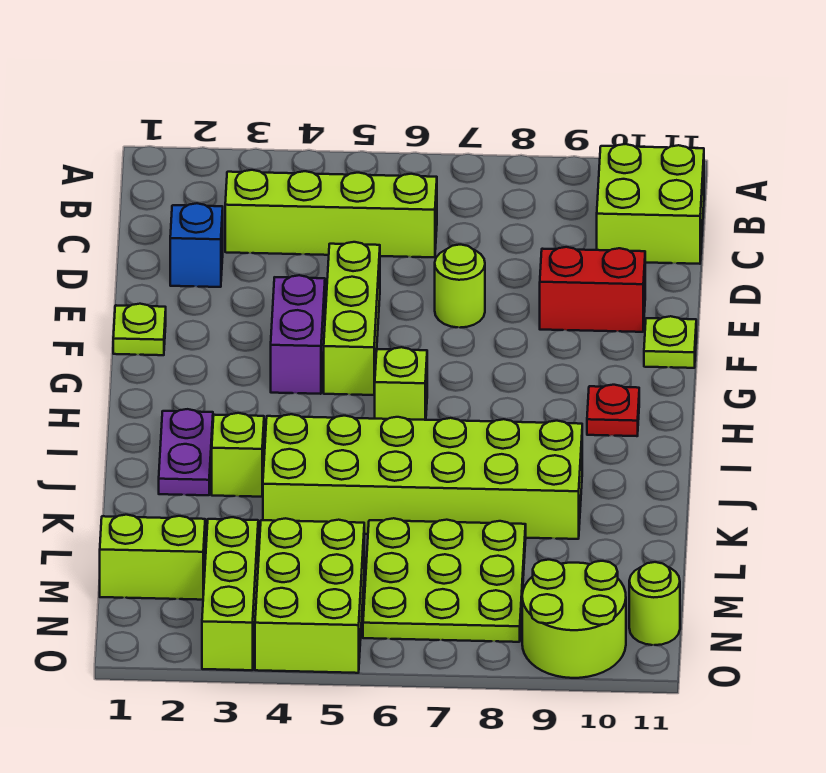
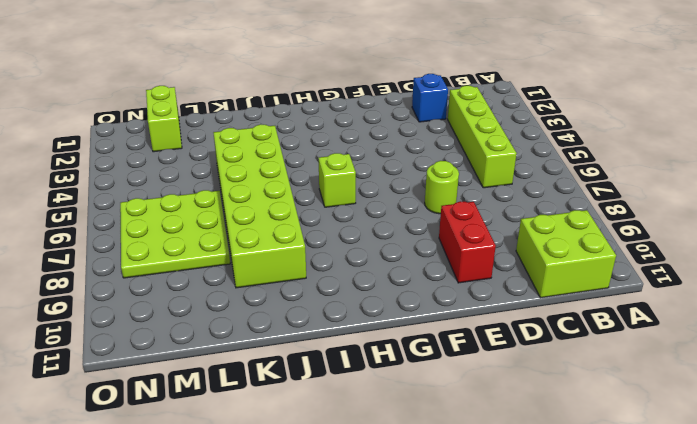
none -> lime brick E5:G5 level 1
none -> lime plate F1 level 1
none -> purple brick F4:G4 level 1

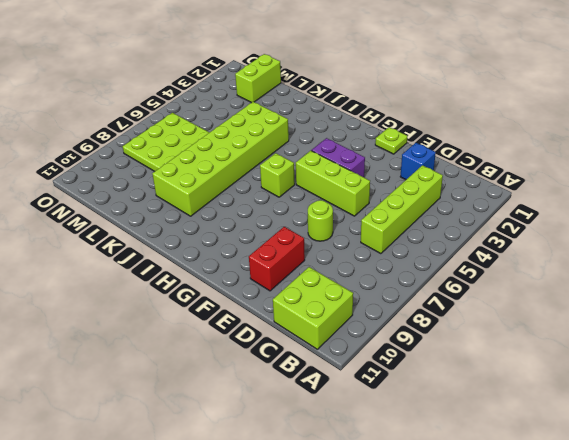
none -> lime plate F11 level 1
none -> red plate H10 level 1
none -> purple plate I2:J2 level 1

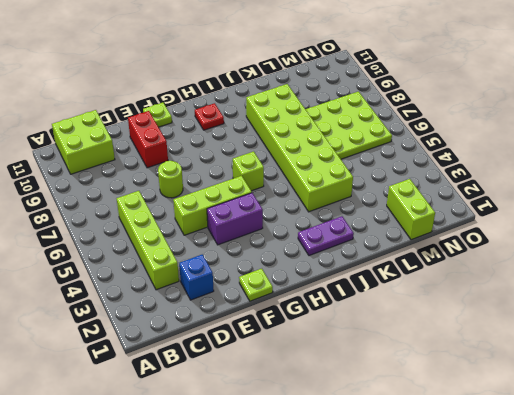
none -> lime brick J3 level 1
none -> lime brick M3:O3 level 1
none -> lime brick M4:O5 level 1

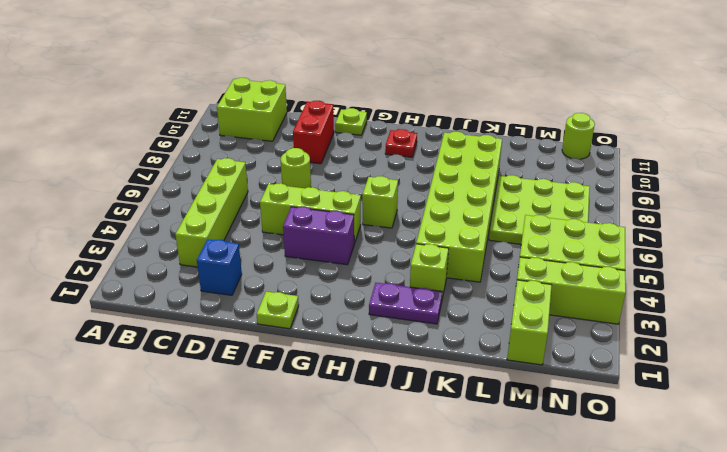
none -> lime round brick N9:O10 level 1

